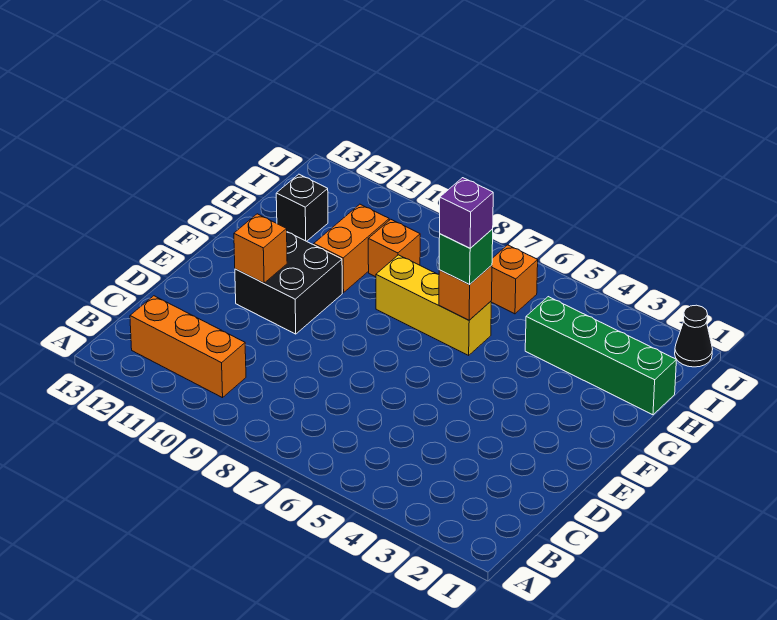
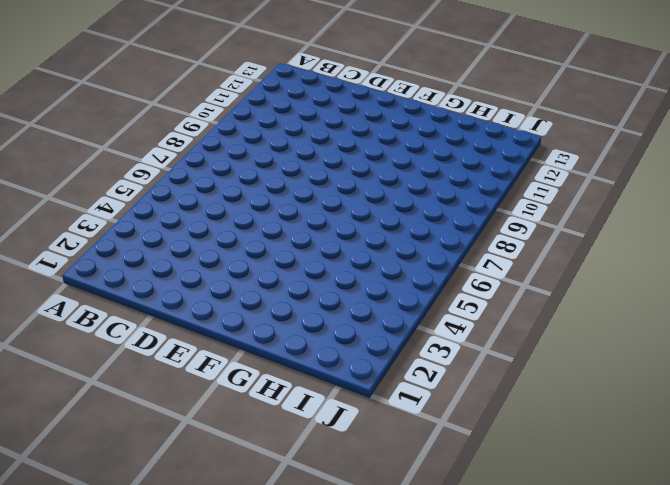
none -> orange brick B10:B12 level 1
none -> black brick E10:F11 level 1
none -> yellow brick G6:G8 level 1

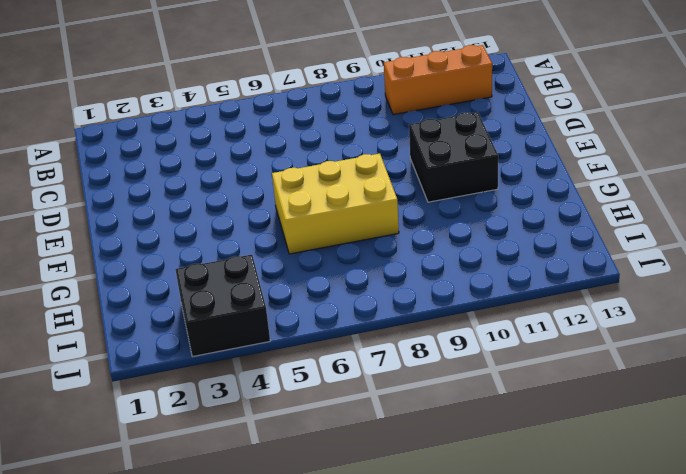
yellow brick F6:G8 level 1 -> yellow brick G6:G8 level 1
black brick I3:J4 level 1 -> none
none -> orange brick G10:H10 level 1
none -> green brick H1:H4 level 1
none -> orange brick H9 level 1

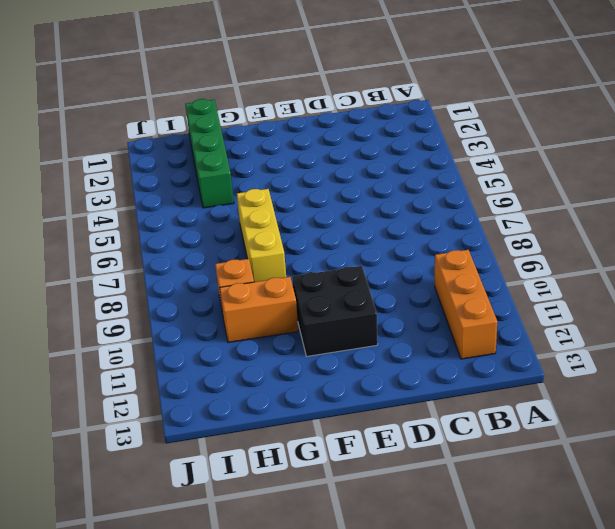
none -> black brick H12 level 1
none -> orange brick I6 level 1
none -> black cone J1 level 1

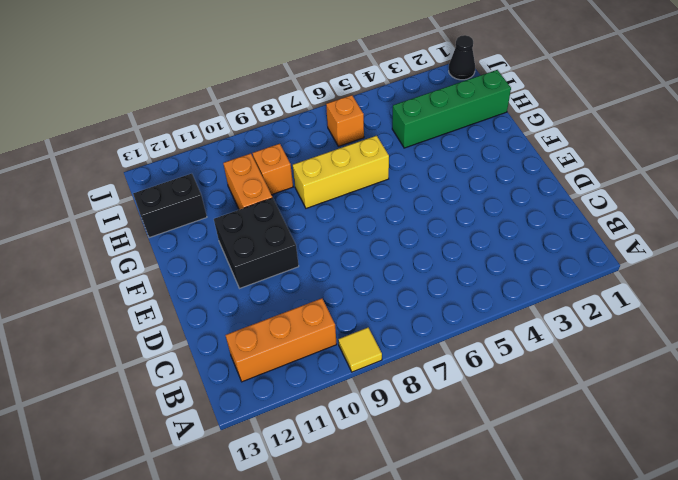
yellow tile A9 level 1 -> none
black brick H12:H13 level 1 -> black brick H12 level 1
none -> orange brick E11 level 2
none -> orange brick G6 level 2
none -> green brick G6 level 3

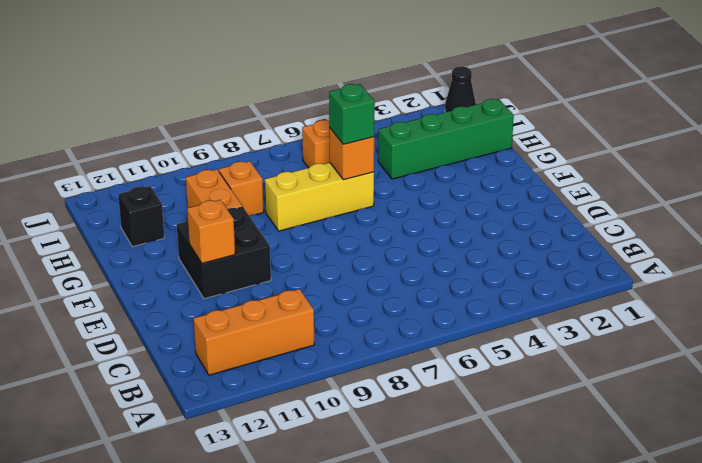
none -> purple brick G6 level 4

